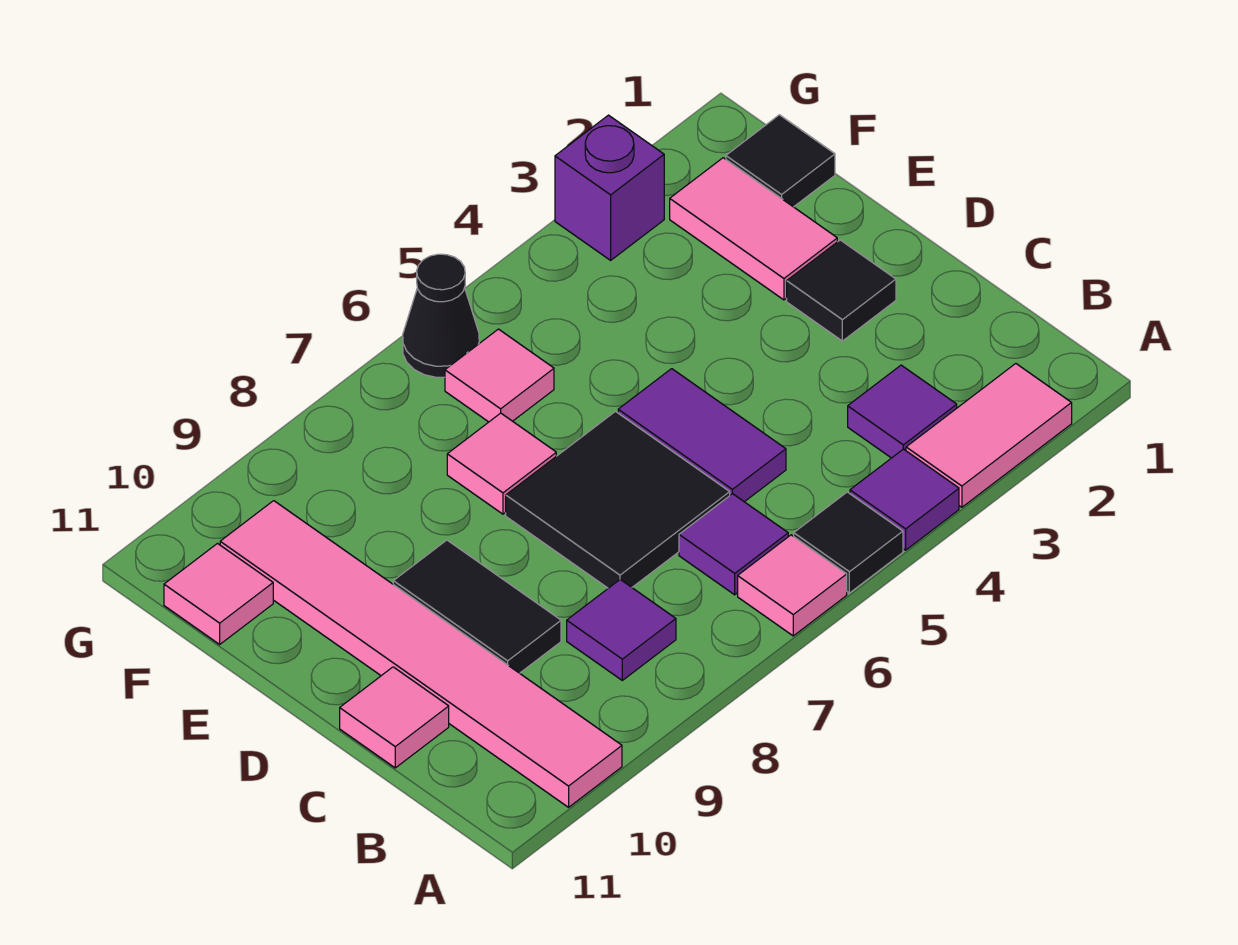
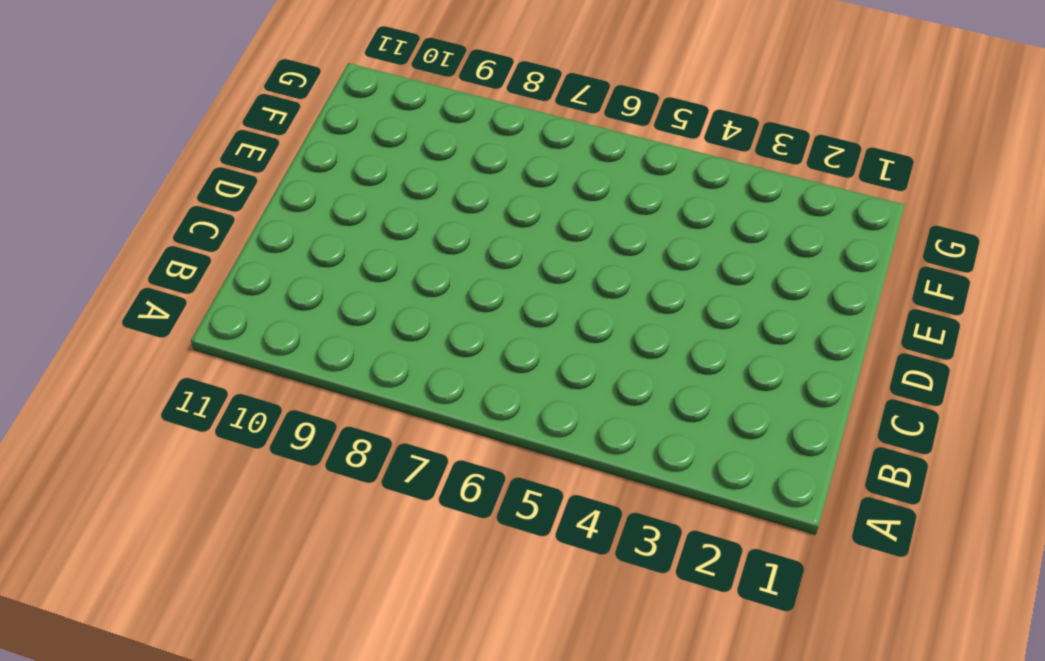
none -> pink tile A2:A3 level 1
none -> purple tile A4 level 1
none -> black tile A5 level 1

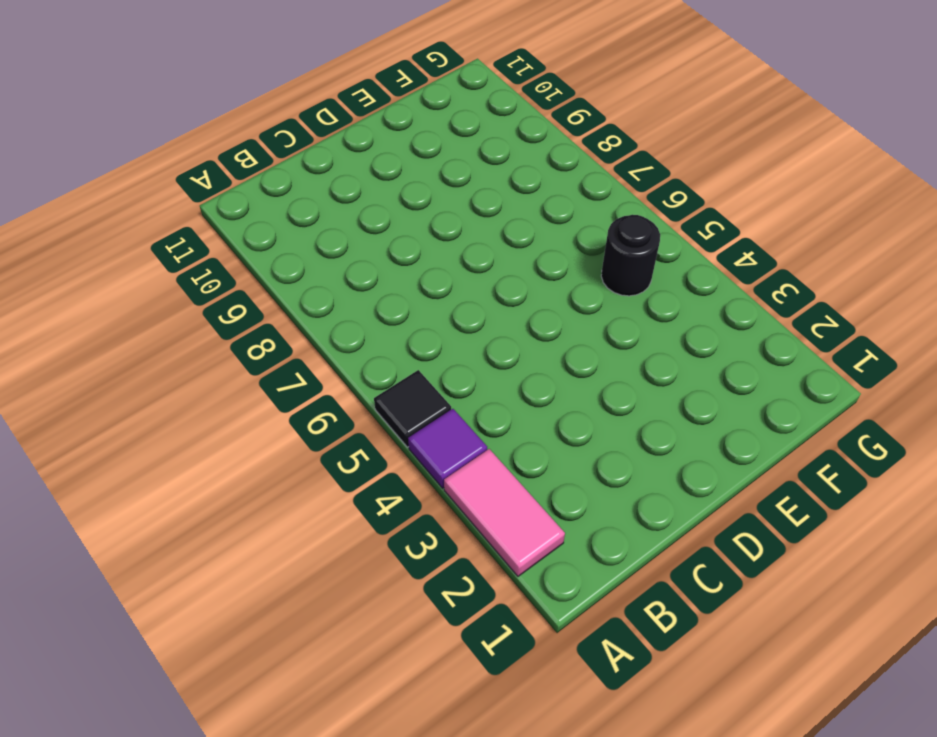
black round brick F5 level 1 -> none
none -> pink tile A6 level 1
none -> pink tile A10:F10 level 1
none -> purple tile B3 level 1

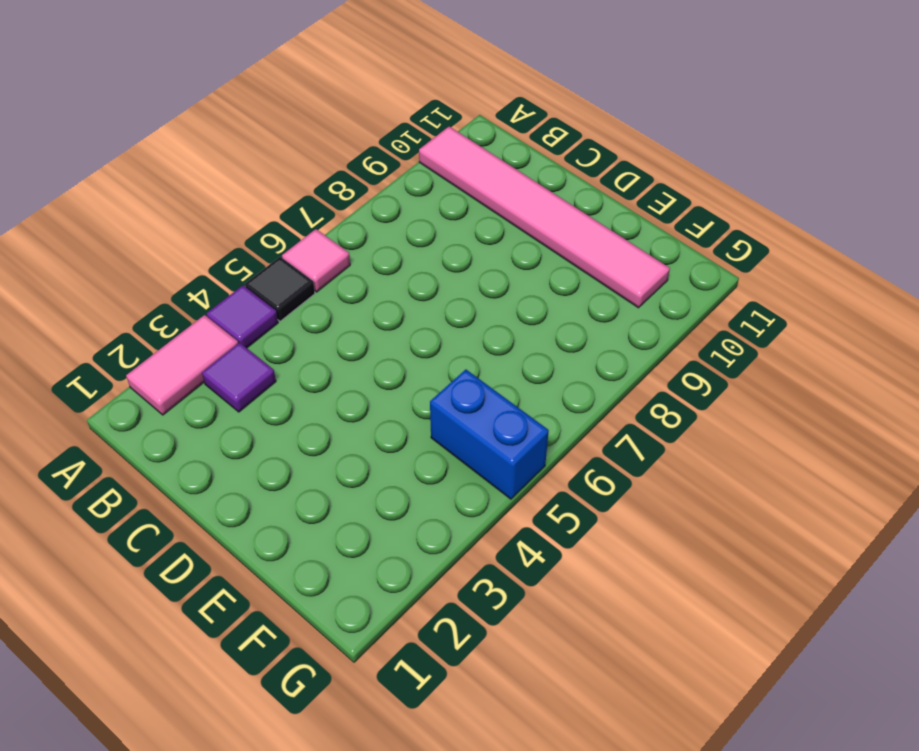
blue brick F5:G5 level 1 -> none
none -> purple tile B6 level 1
none -> purple tile B8 level 1
none -> purple tile C5:D5 level 1

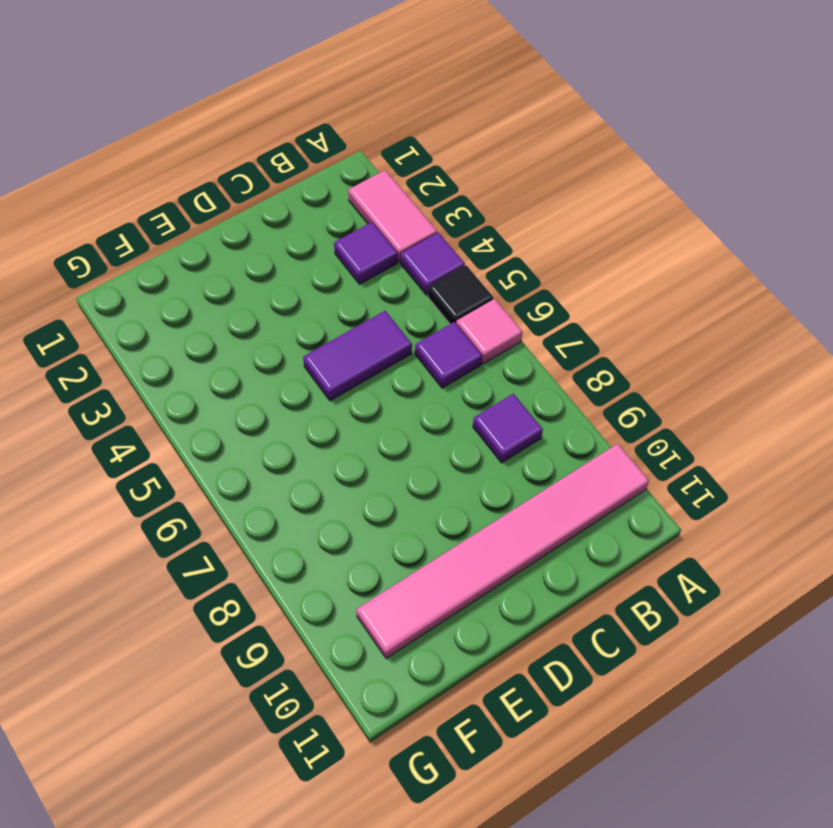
none -> black tile C6:D7 level 1
none -> black tile C9:D9 level 1
none -> pink tile C11 level 1

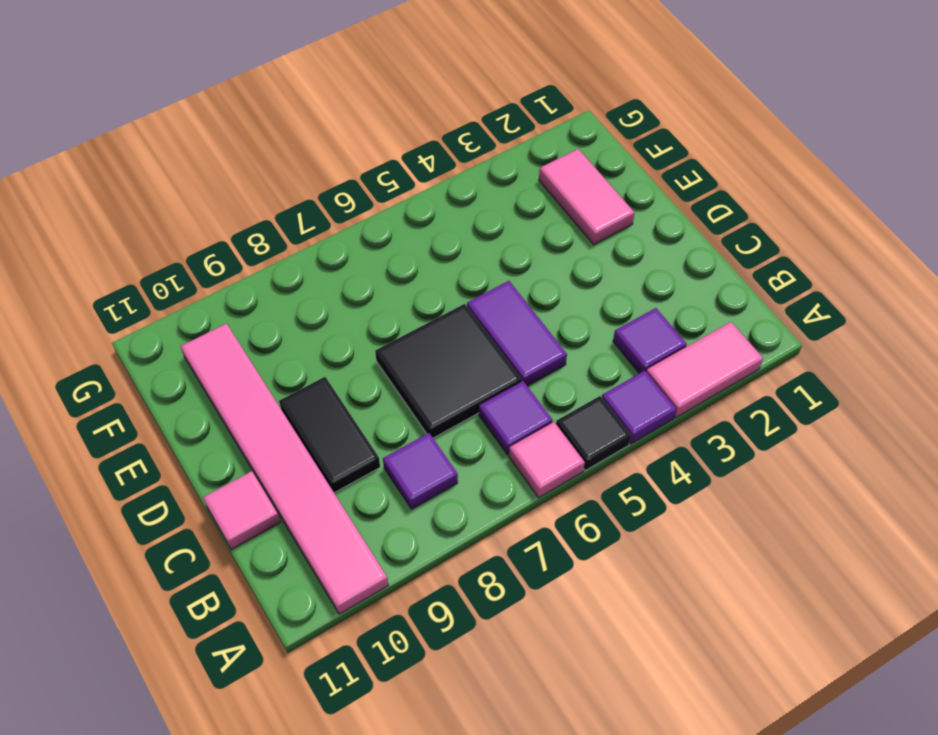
none -> black tile D2 level 1
none -> pink tile E7 level 1
none -> black tile F1 level 1

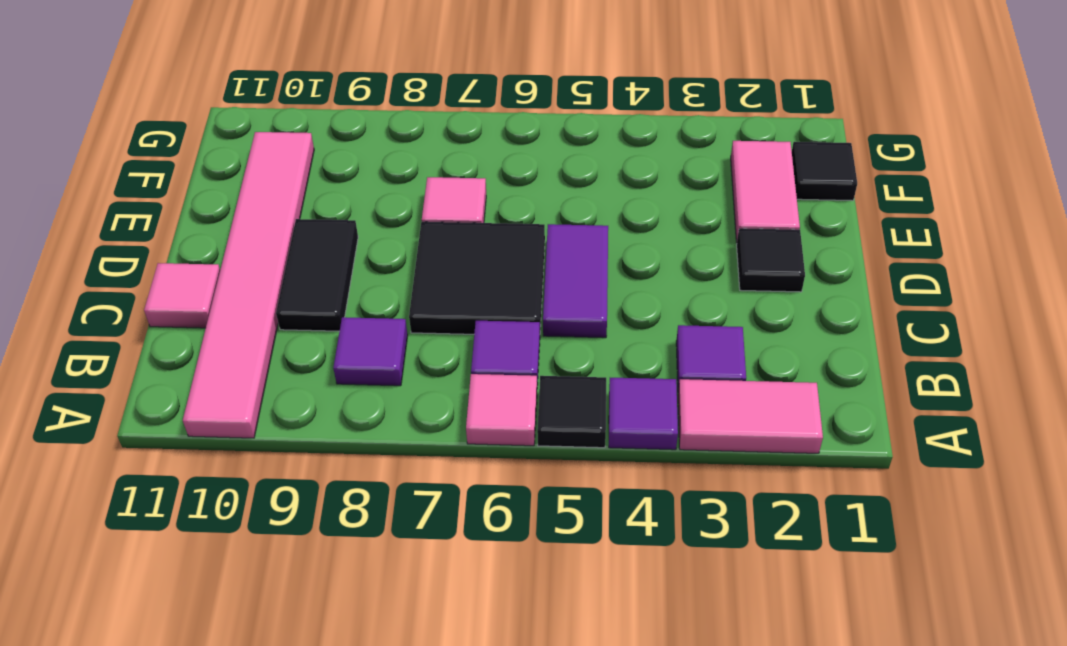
none -> pink tile F6 level 1
none -> pink tile F11 level 1
none -> purple brick G3 level 1

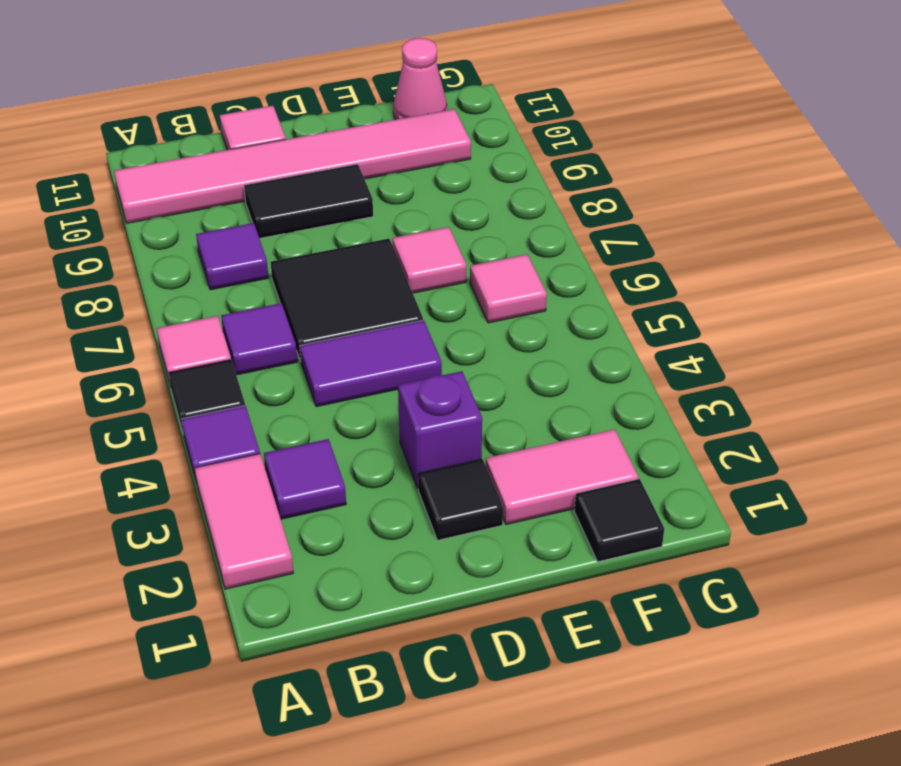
purple brick D3 level 1 -> purple brick G3 level 1
pink cone F11 level 1 -> pink tile F11 level 1
none -> black cone G6 level 1

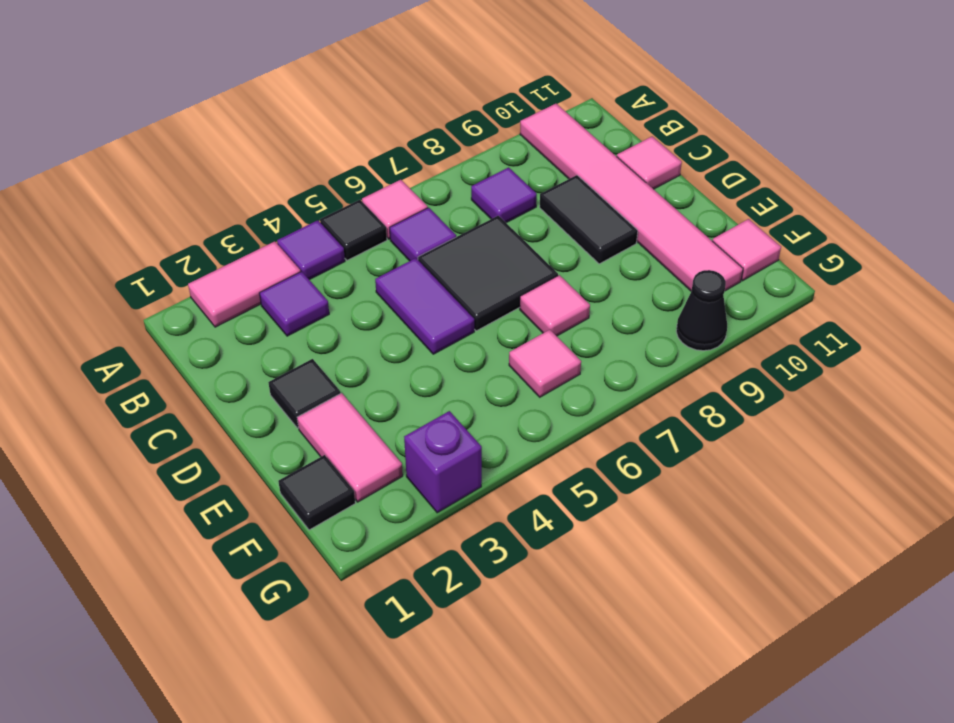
black cone G9 level 1 -> black cone G6 level 1

